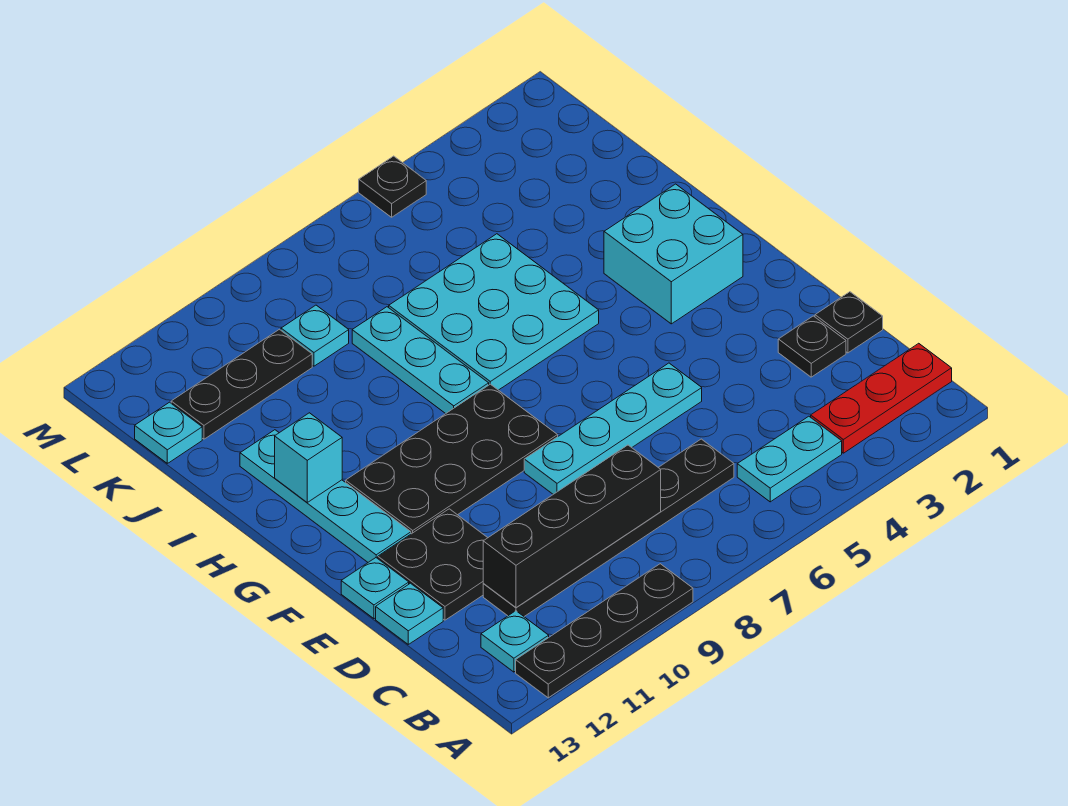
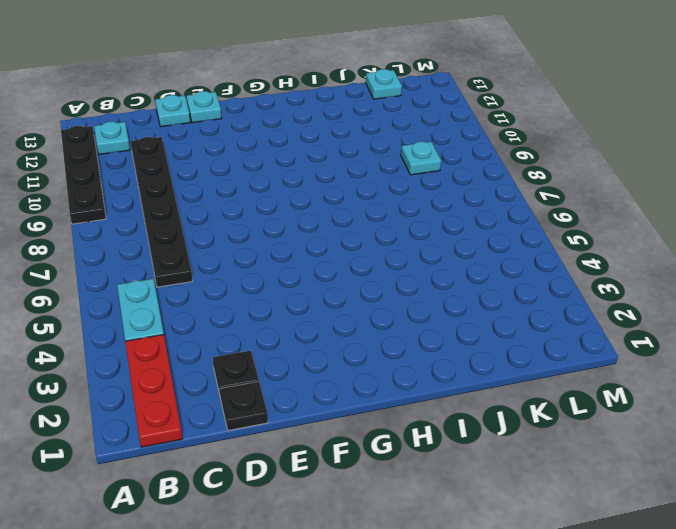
none -> black plate D11:E12 level 1
none -> cyan plate E5:E8 level 1
none -> black plate F8:G11 level 1

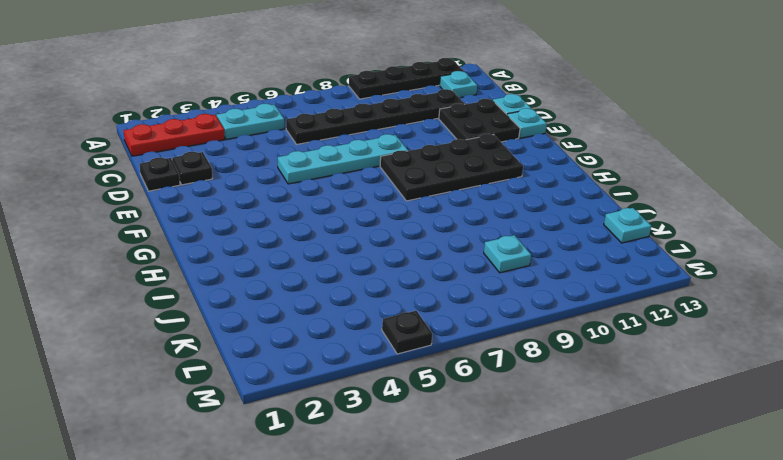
none -> cyan plate F12:I12 level 1
none -> cyan brick G2:H3 level 1
none -> cyan plate H5:J7 level 1

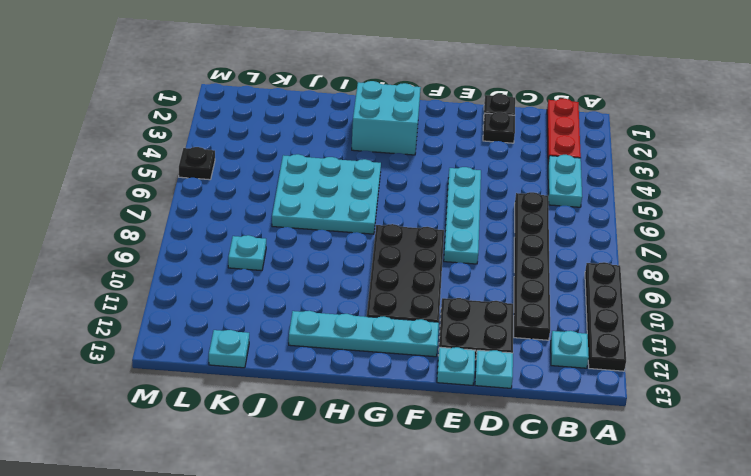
none -> cyan plate H8:J8 level 1
none -> black plate K10:K12 level 1
none -> black brick C8:C11 level 2

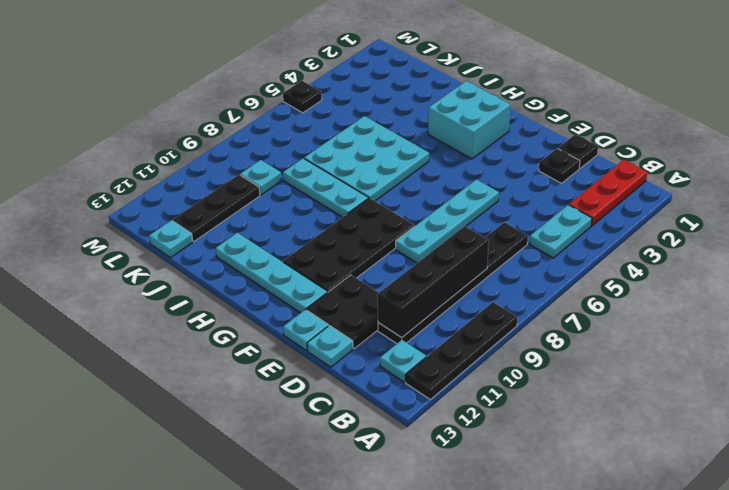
none -> cyan brick H12 level 2

